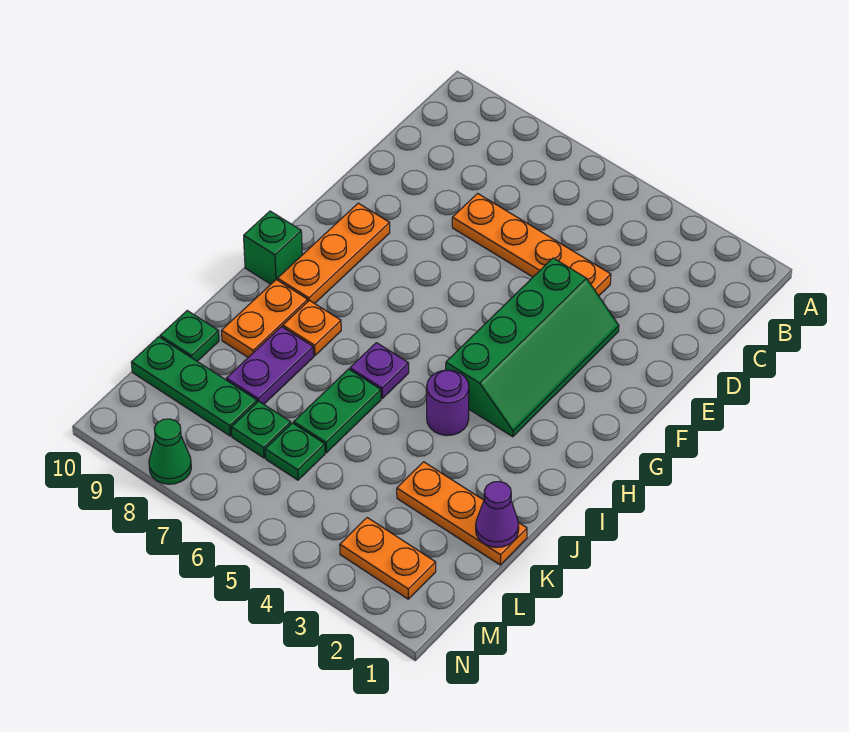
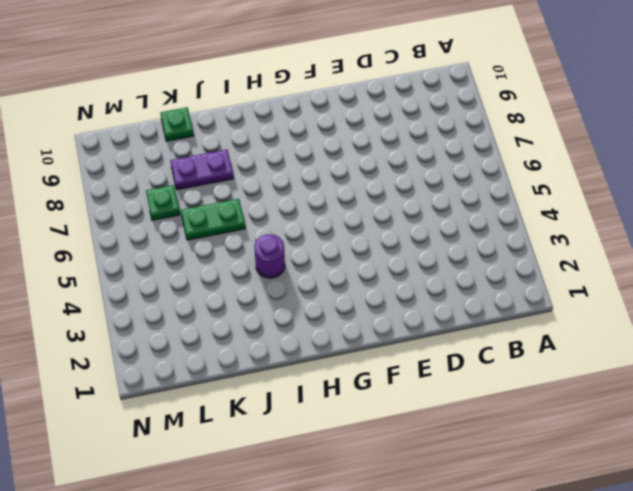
none -> orange plate D4:D7 level 1
none -> green slope E3:H4 level 1 top 4
none -> orange plate F9:H9 level 1

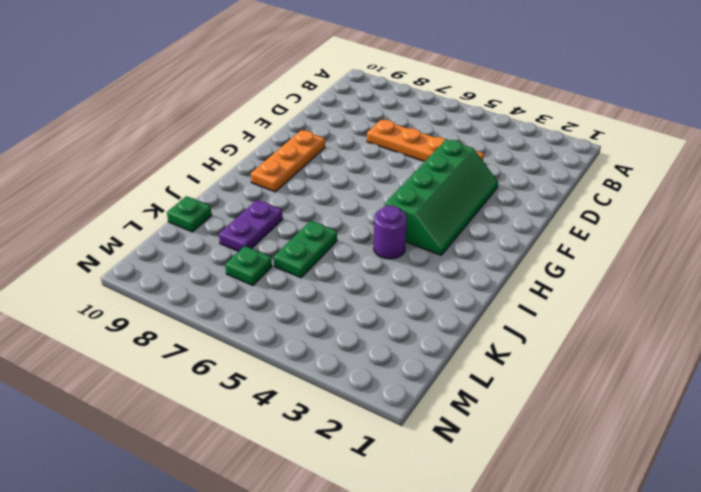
none -> green brick H10 level 1
none -> purple plate I6 level 1
none -> orange plate I8 level 1

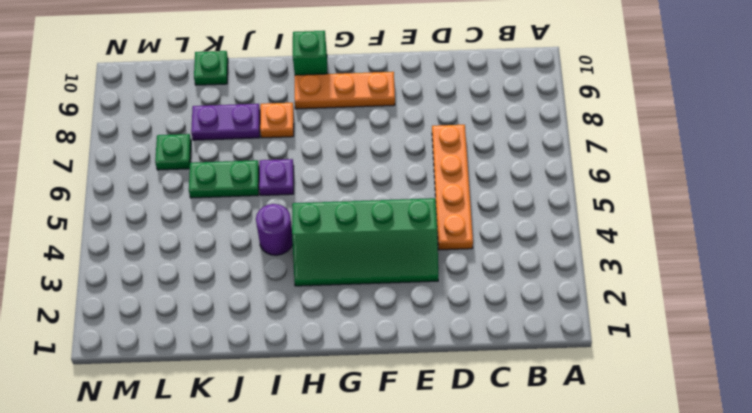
none -> orange plate I9:J9 level 1
none -> orange plate K1:K3 level 1
none -> green plate L6 level 1

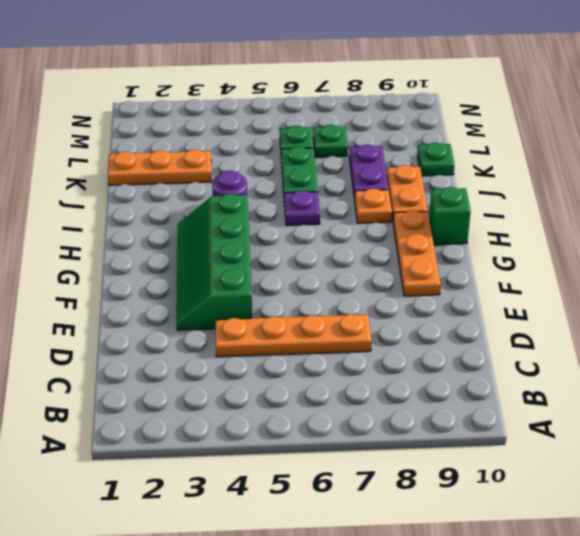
none -> green plate L8:L10 level 1
none -> orange plate M2:M3 level 1
none -> green cone N8 level 1

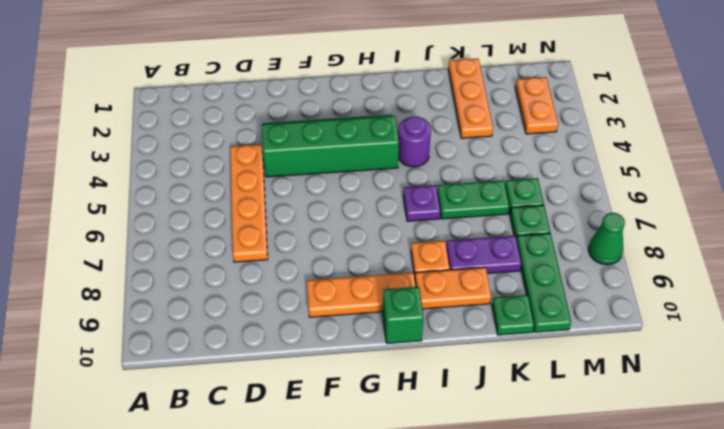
none -> purple cone K1 level 2

